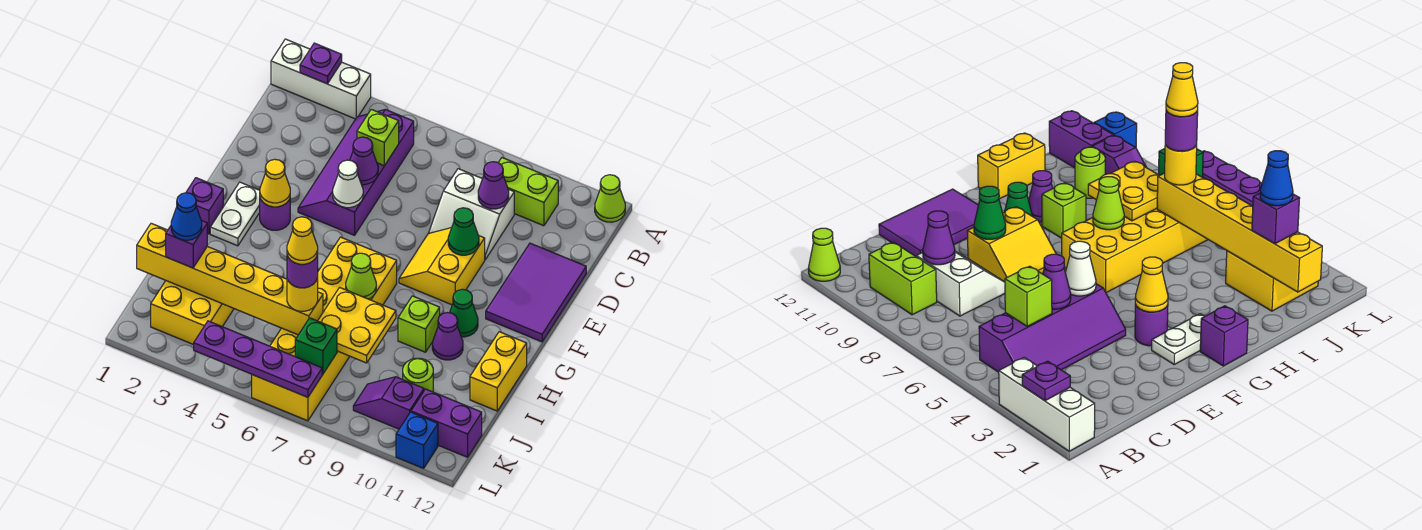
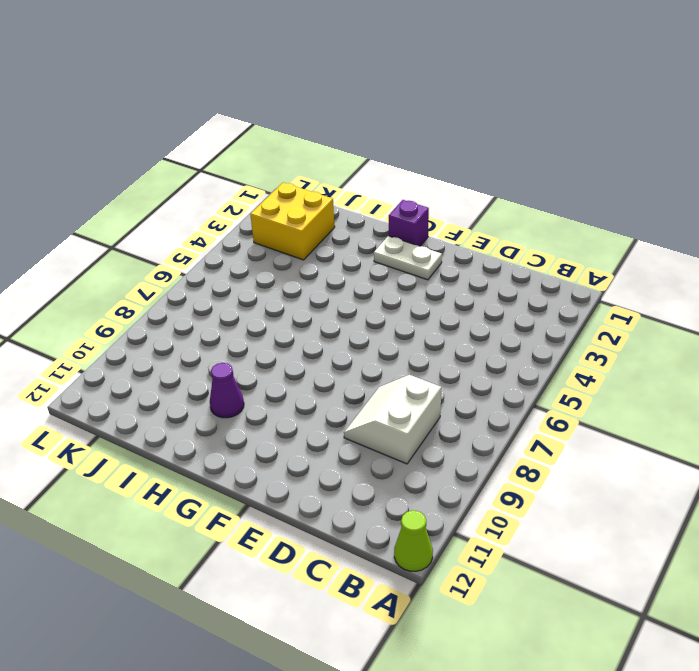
none -> white brick A1:A3 level 1
none -> purple slope B4:E5 level 1 top 5
none -> lime brick B9:B10 level 1
none -> purple tile D11:F12 level 1

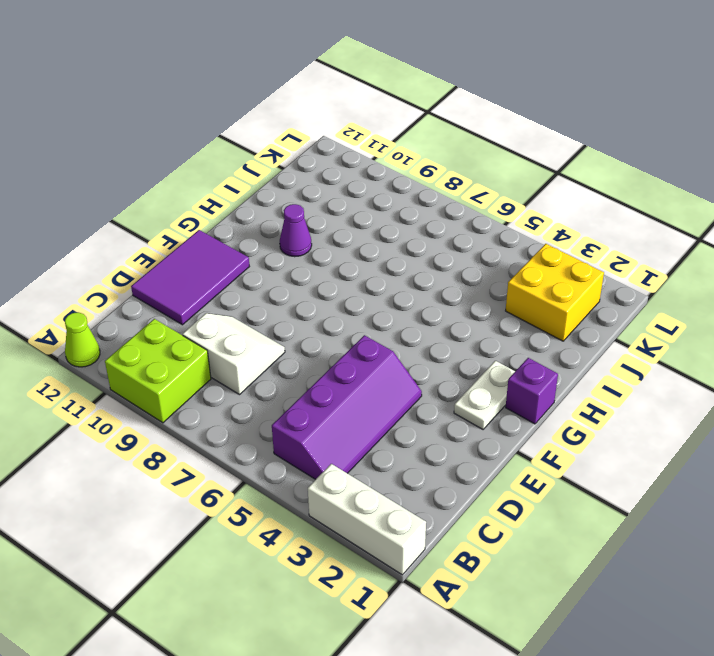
lime brick A9:B10 level 1 -> lime brick B9:B10 level 1
none -> yellow slope E8:F9 level 1 top 9
none -> purple round brick F3 level 1
none -> yellow brick G6:L7 level 1
none -> green cone G10 level 1

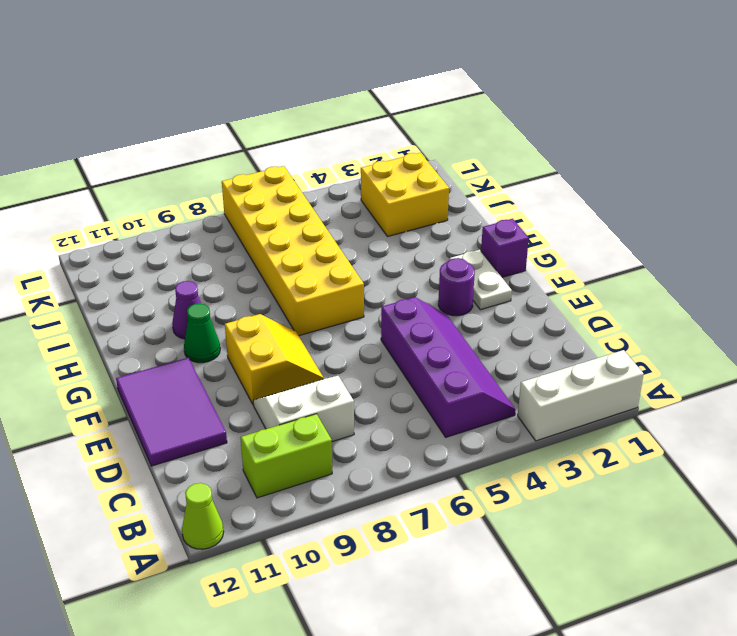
none -> lime brick H9 level 1
none -> yellow brick H12:I12 level 1
none -> lime round brick J10 level 1
none -> purple slope K9:K10 level 1 top 10

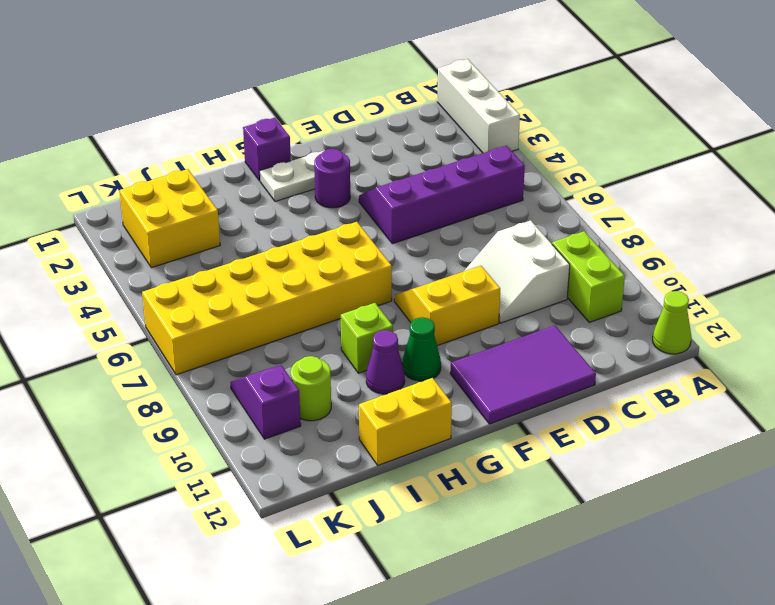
none -> purple brick K11:K12 level 1
none -> blue brick L11 level 1
none -> purple plate A2 level 2
none -> lime brick C5 level 2

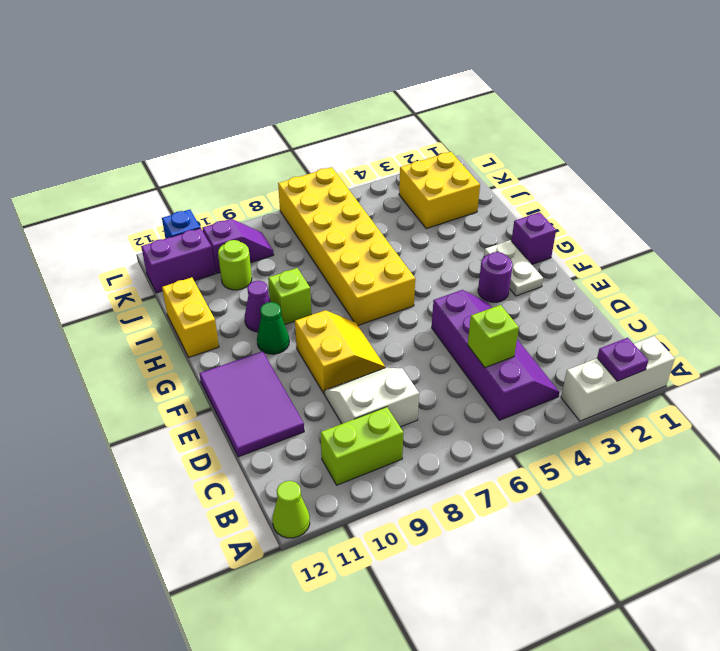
none -> purple cone C9 level 2
none -> purple cone D5 level 2
none -> white cone E5 level 2
none -> green cone E9 level 2

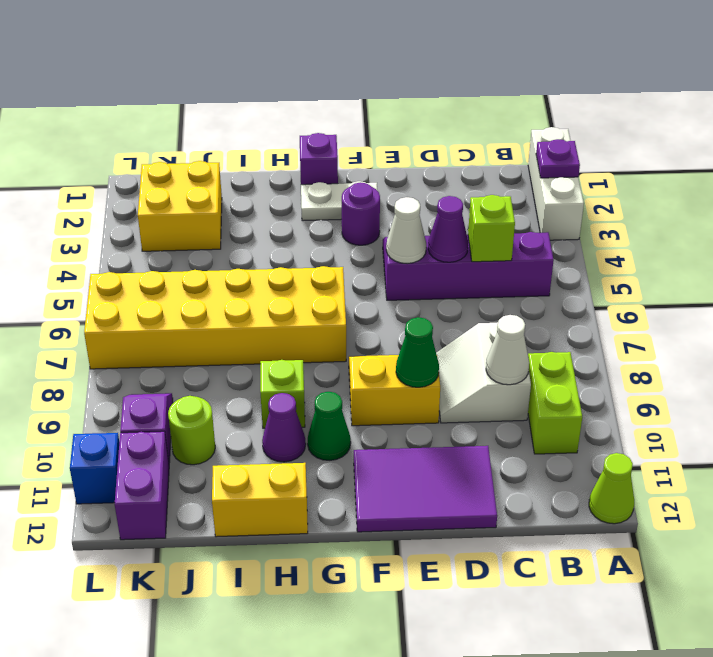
white cone C9 level 2 -> purple cone C9 level 2
none -> yellow cone F3 level 2
none -> lime cone H7 level 2
none -> yellow plate I7:J8 level 2
none -> yellow brick J1:J6 level 2

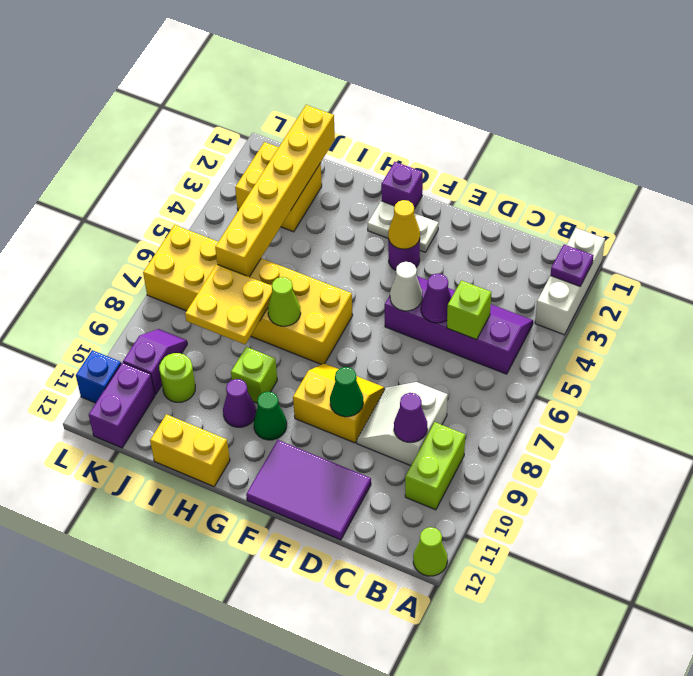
none -> green brick K7 level 2
none -> purple plate L4:L7 level 2
none -> purple brick J2 level 3
none -> yellow round brick J6 level 3

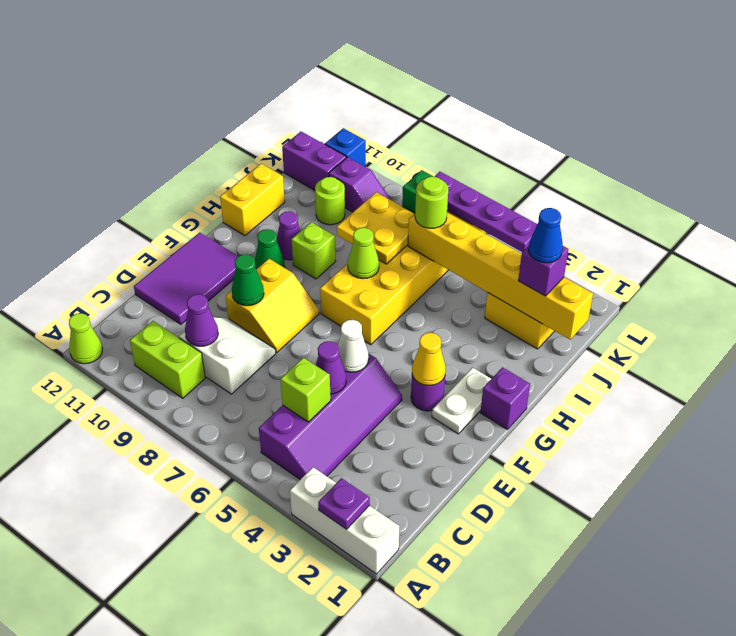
lime round brick J6 level 3 -> yellow round brick J6 level 3
none -> purple round brick J6 level 4
none -> yellow cone J6 level 5

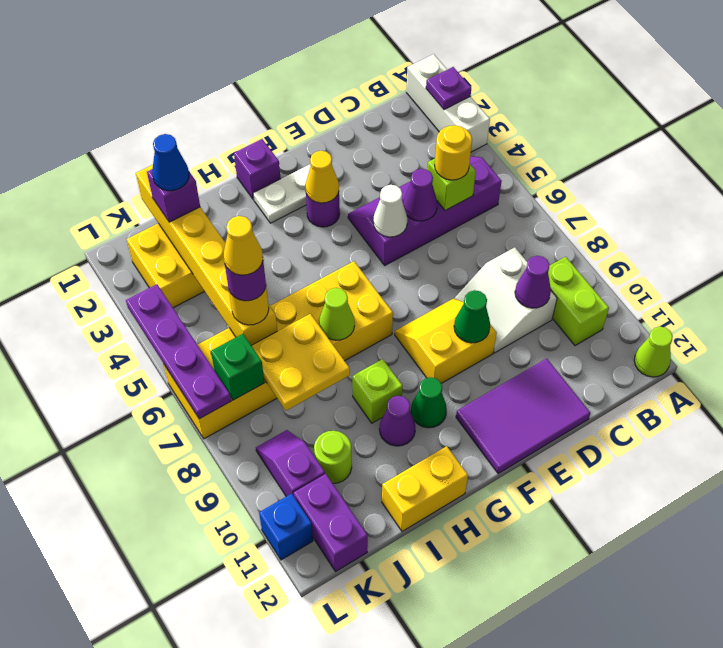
yellow round brick C5 level 3 -> none

